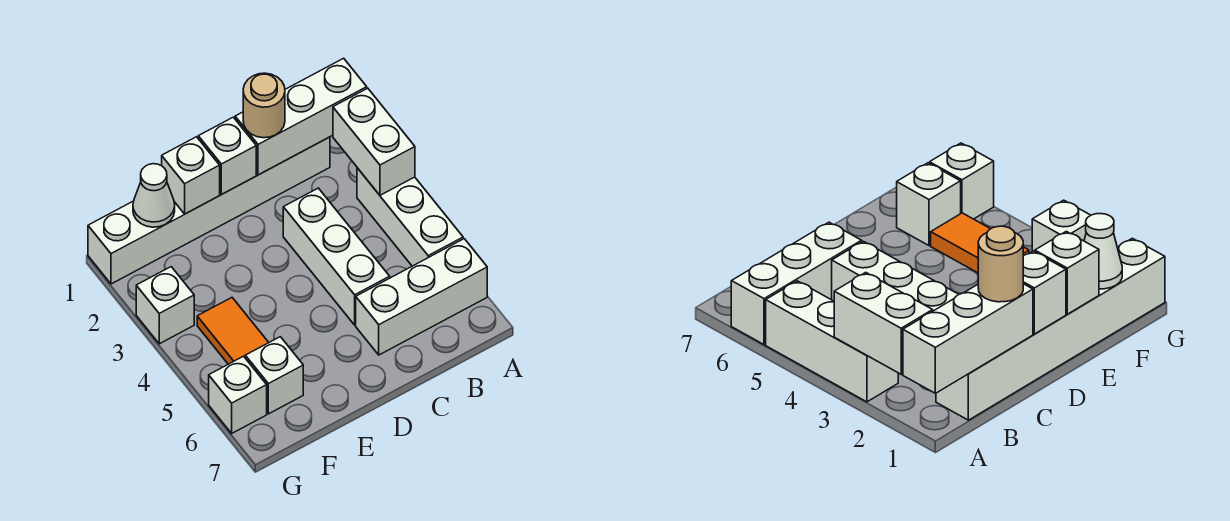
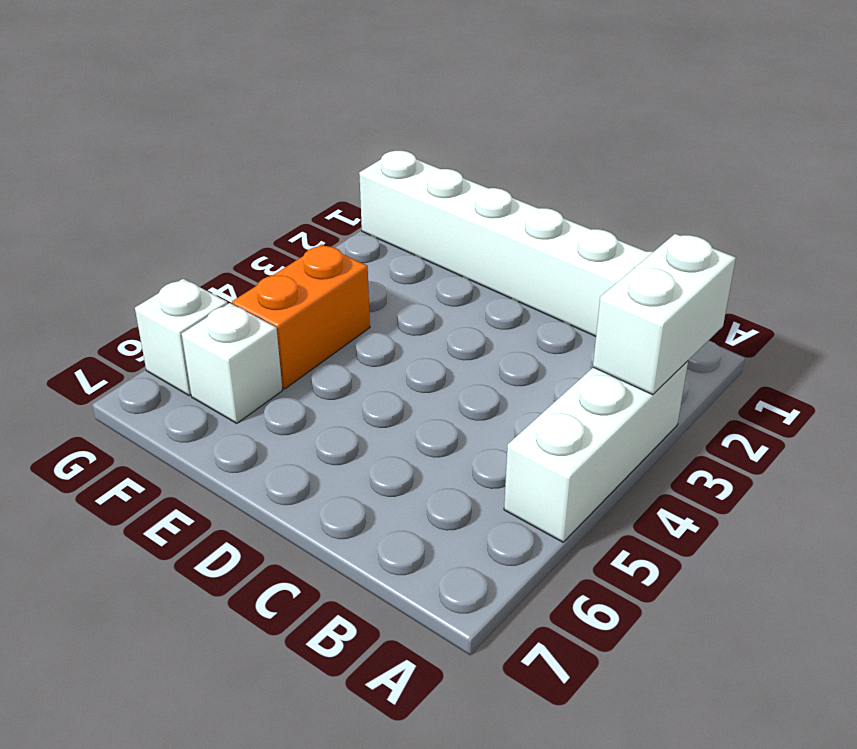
orange brick F4:F5 level 1 -> orange tile F4:F5 level 1
none -> white brick A6:C6 level 1
none -> white brick C3:C5 level 1
none -> white brick G3 level 1

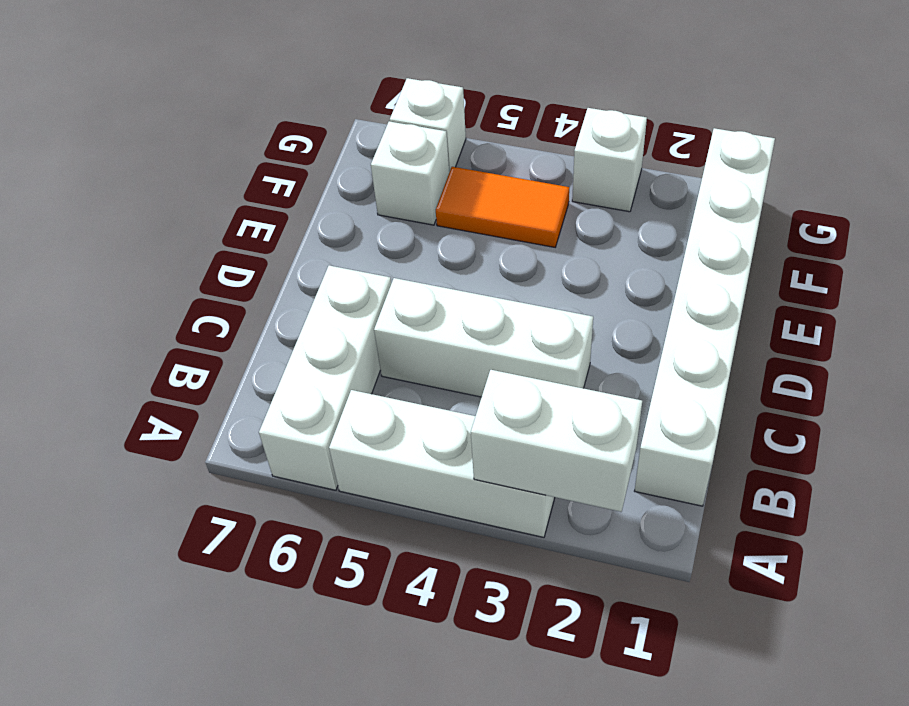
none -> white brick A1:C1 level 2
none -> white brick D1 level 2
none -> white brick E1 level 2

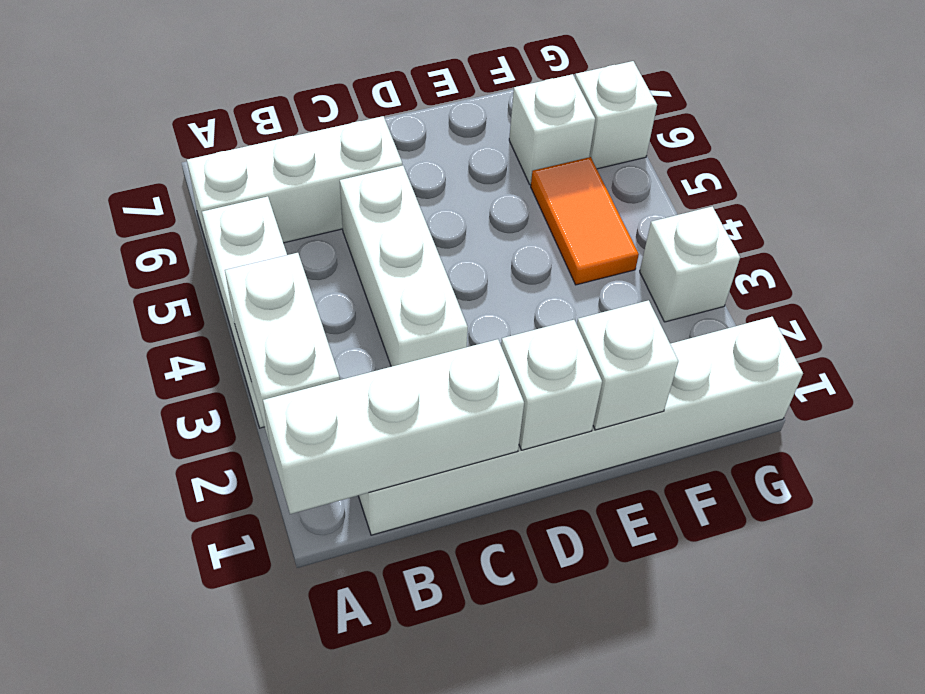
none -> white cone F1 level 2
none -> tan round brick C1 level 3

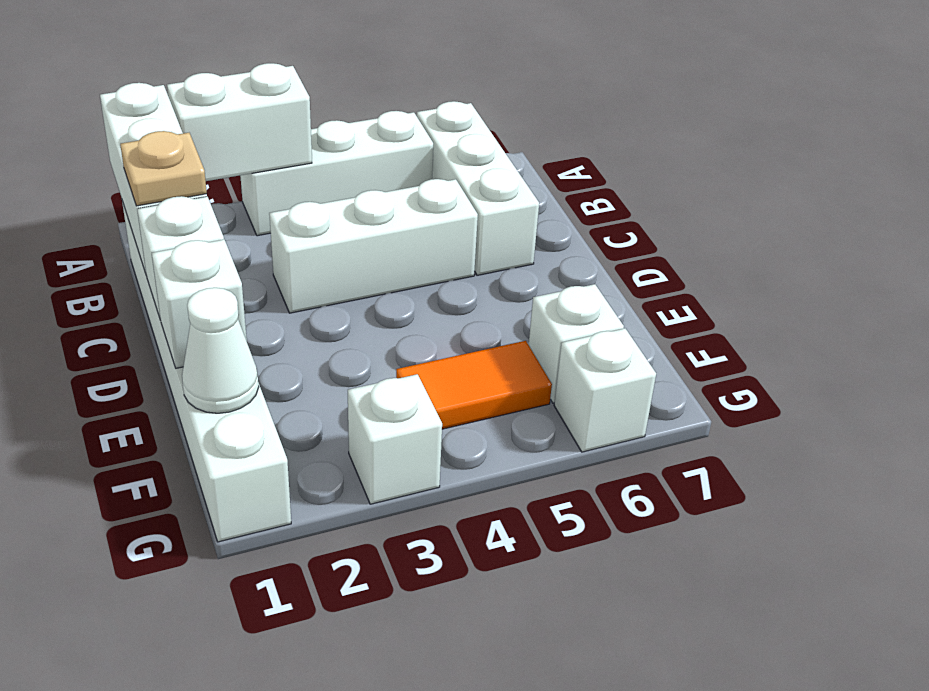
tan plate C1 level 3 -> tan round brick C1 level 3

